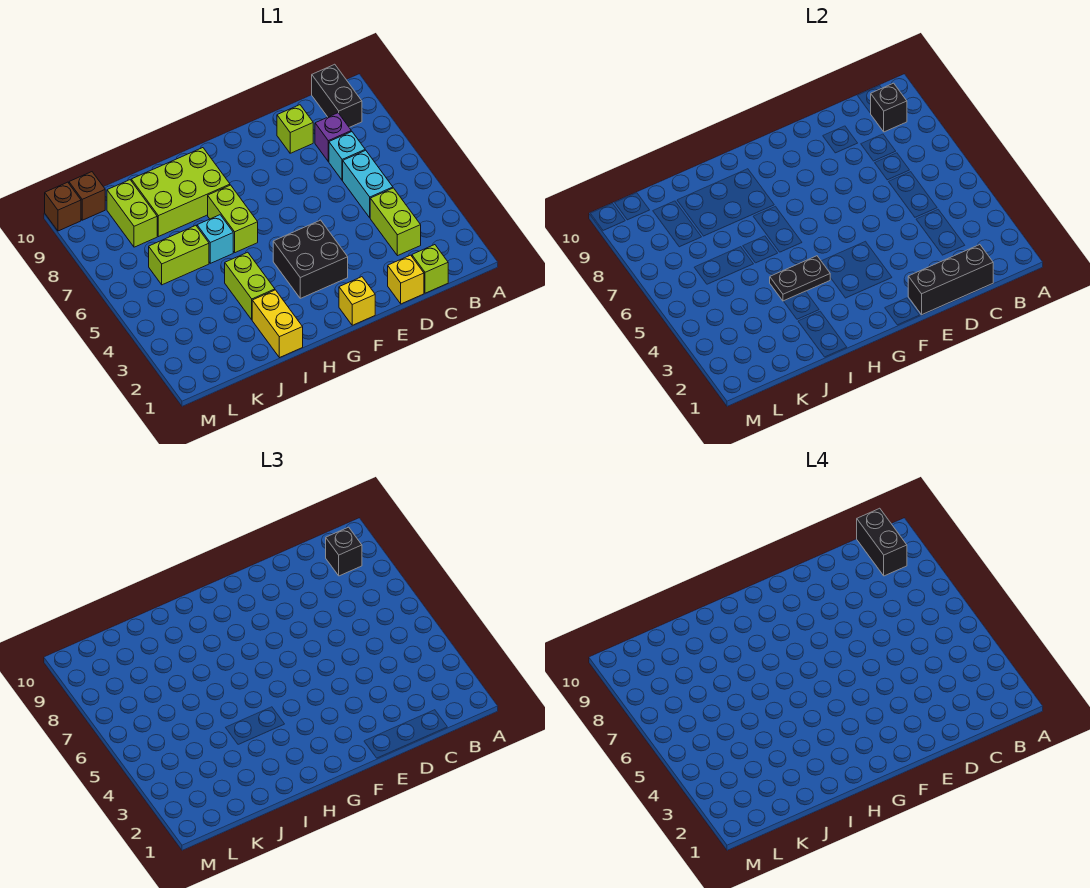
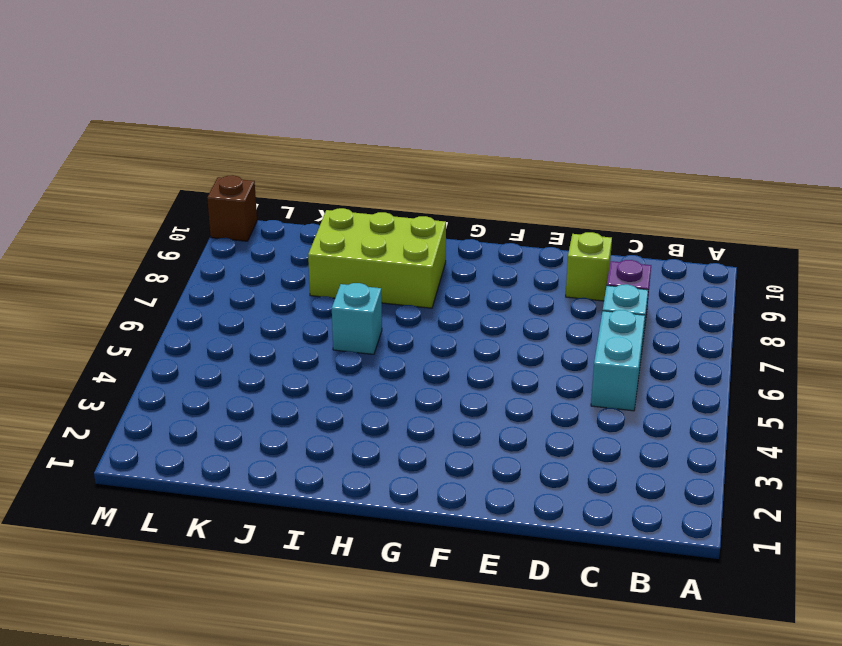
none -> black brick B9:B10 level 1
none -> lime brick C1 level 1
none -> lime brick C3:C4 level 1

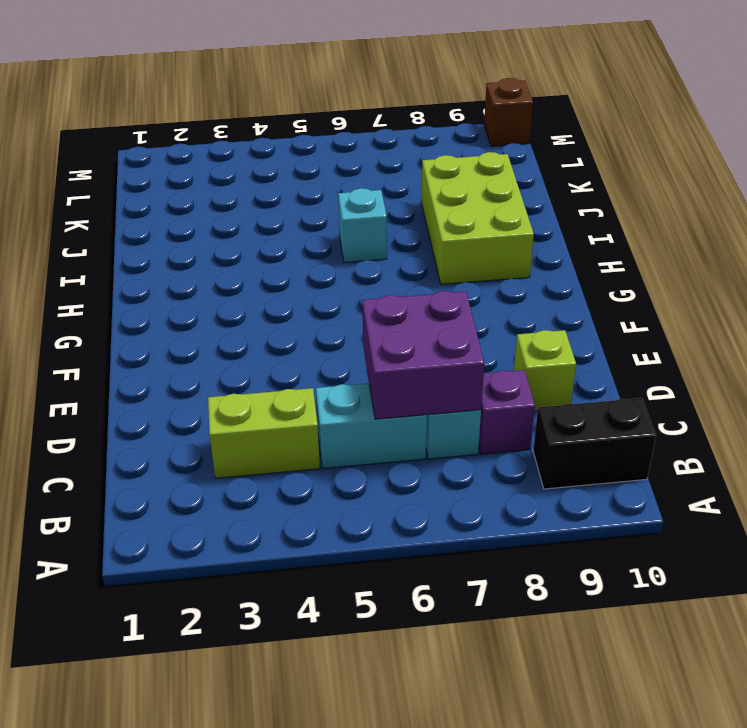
purple brick C6:D7 level 2 -> none
none -> lime brick C1 level 1
none -> yellow brick D1 level 1
none -> yellow brick F1 level 1

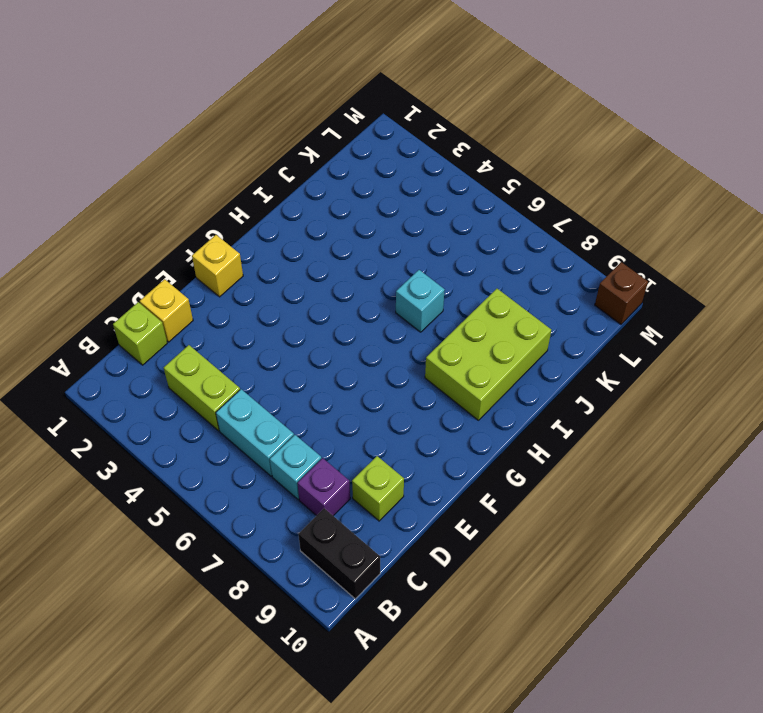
none -> black brick F3:G4 level 1
none -> lime brick H6:H7 level 1
none -> yellow brick I1:I2 level 1

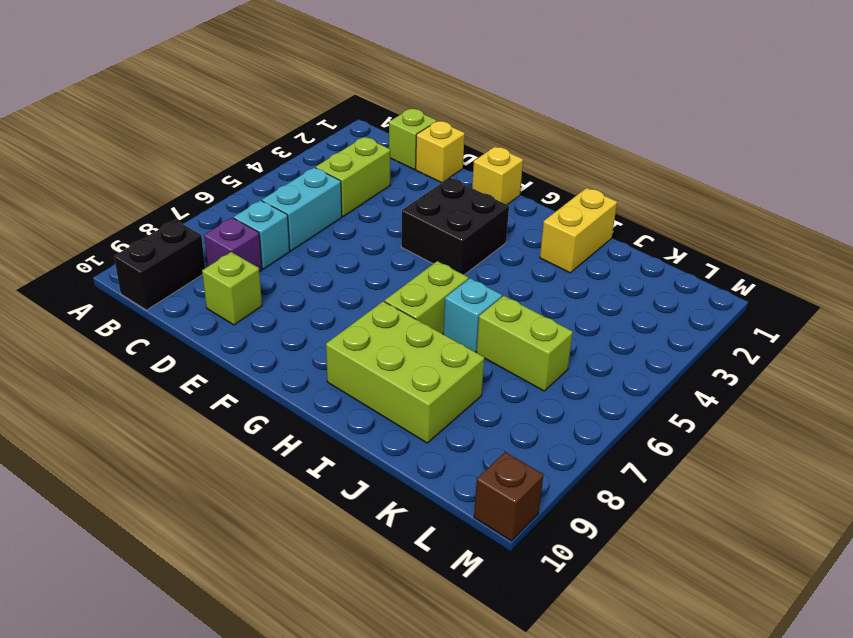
none -> lime brick I3:I4 level 1
none -> lime brick K8:K9 level 1
none -> brown brick L10 level 1

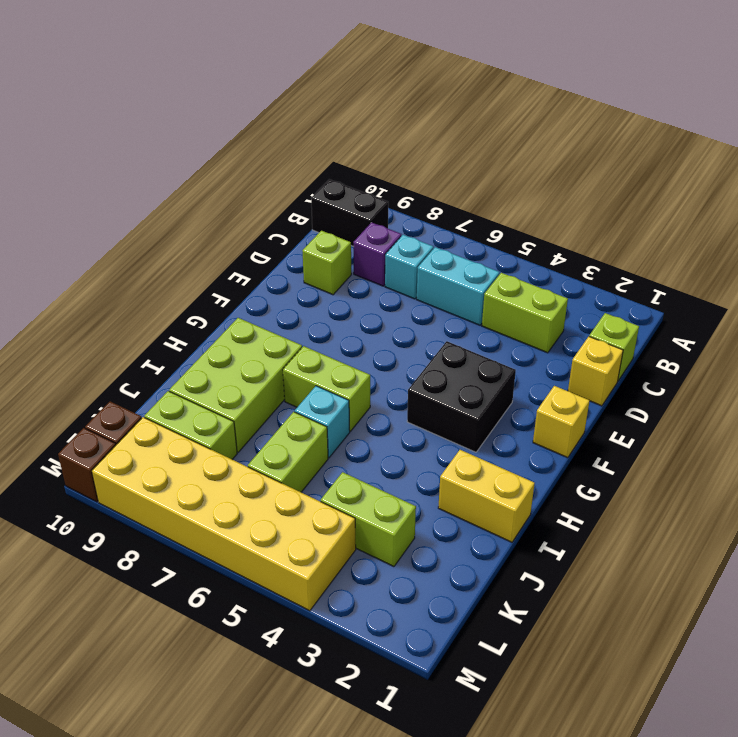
lime brick K3:K4 level 1 -> lime brick I3:I4 level 1
yellow brick L4:M9 level 1 -> none
none -> black brick B9 level 2
none -> black brick C1:E1 level 2
none -> black plate H4:I4 level 2

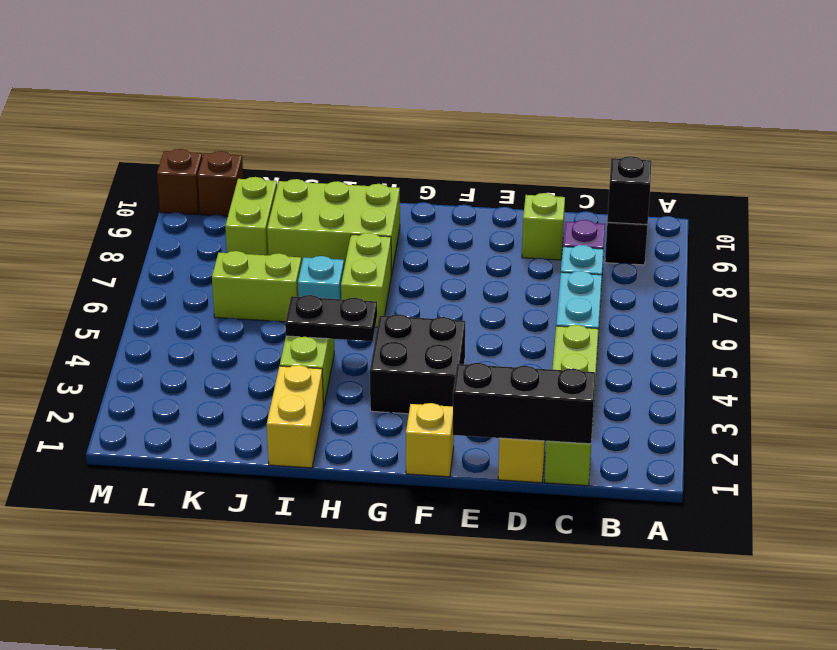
none -> black brick B9 level 3
none -> black brick B9:B10 level 4

